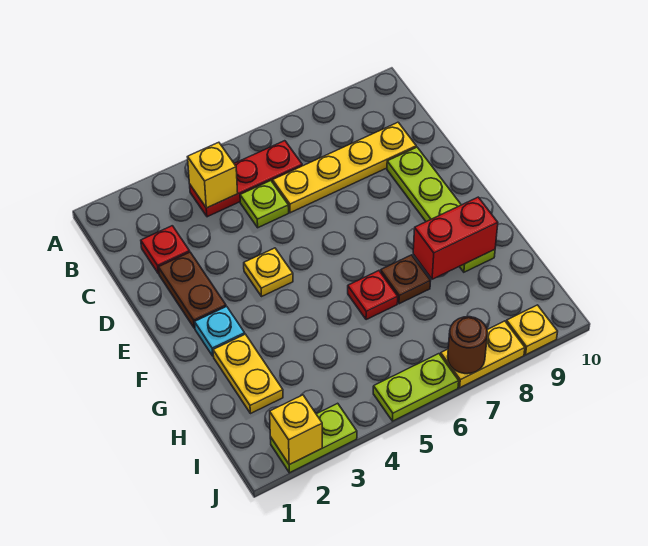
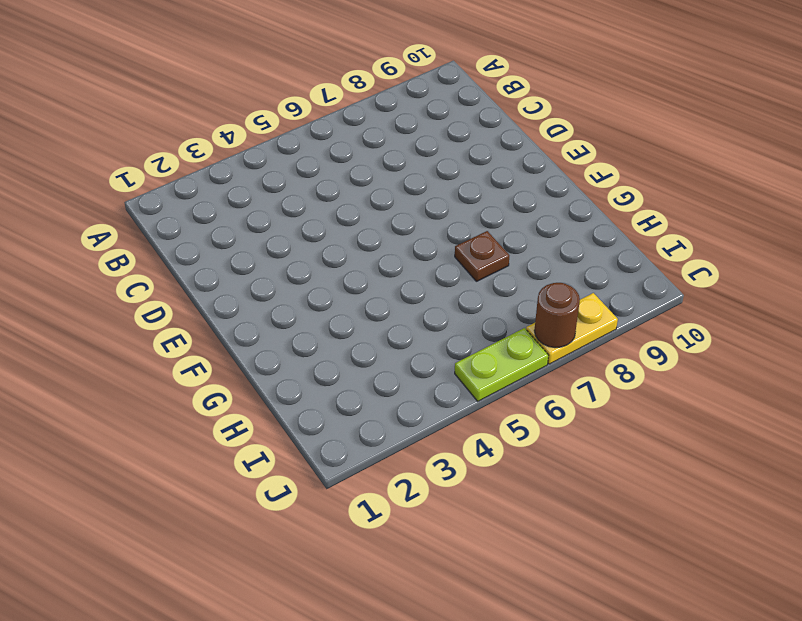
none -> red plate B4:B6 level 1
none -> red plate C2 level 1
none -> lime plate C5 level 1

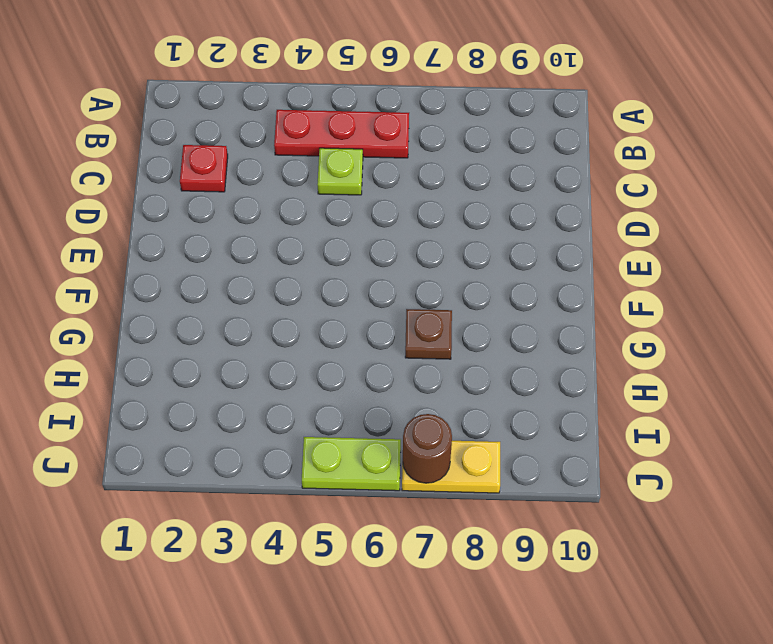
none -> yellow plate C6:C9 level 1
none -> brown plate D2:E2 level 1
none -> lime plate D9:G9 level 1

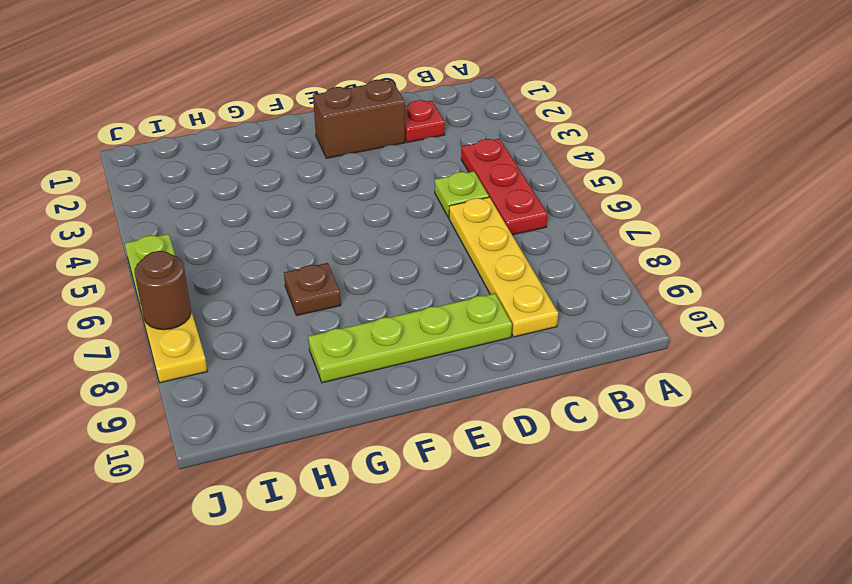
brown brick D2:E2 level 1 -> brown plate D2:E2 level 1
none -> yellow plate E4 level 1
none -> cyan plate F2 level 1
none -> yellow plate G2:H2 level 1

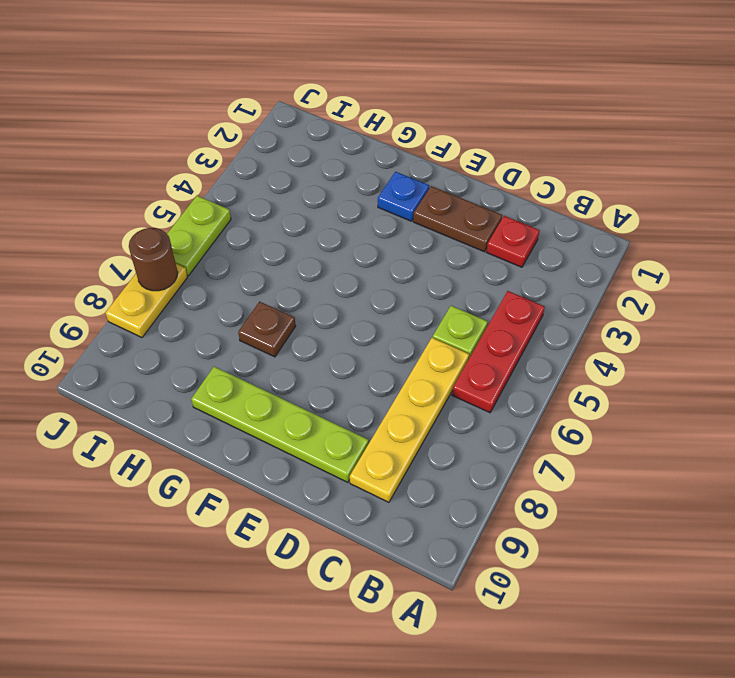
blue plate F2 level 1 -> cyan plate F2 level 1
none -> yellow plate E4 level 1
none -> yellow plate G2:H2 level 1
none -> red plate G6 level 1

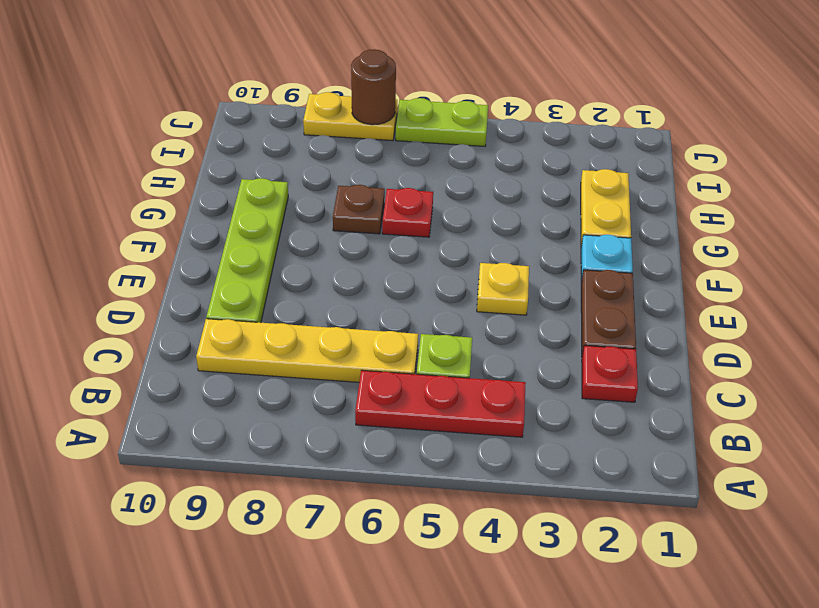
none -> lime plate J2:J3 level 1
none -> yellow plate J9 level 1
none -> yellow brick B4 level 2

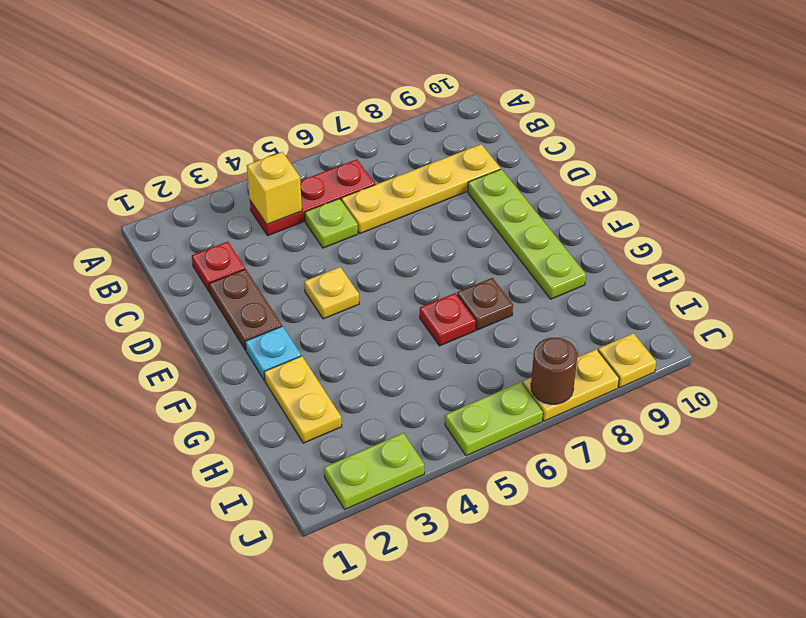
none -> red brick G8:G9 level 2
none -> yellow brick J2 level 2

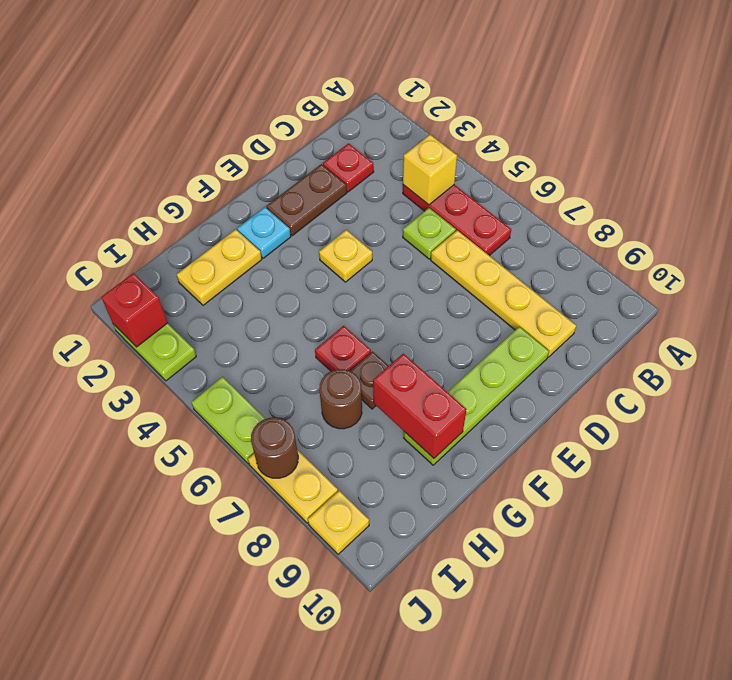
brown round brick H7 level 1 -> none
red brick J2 level 2 -> yellow brick J2 level 2

